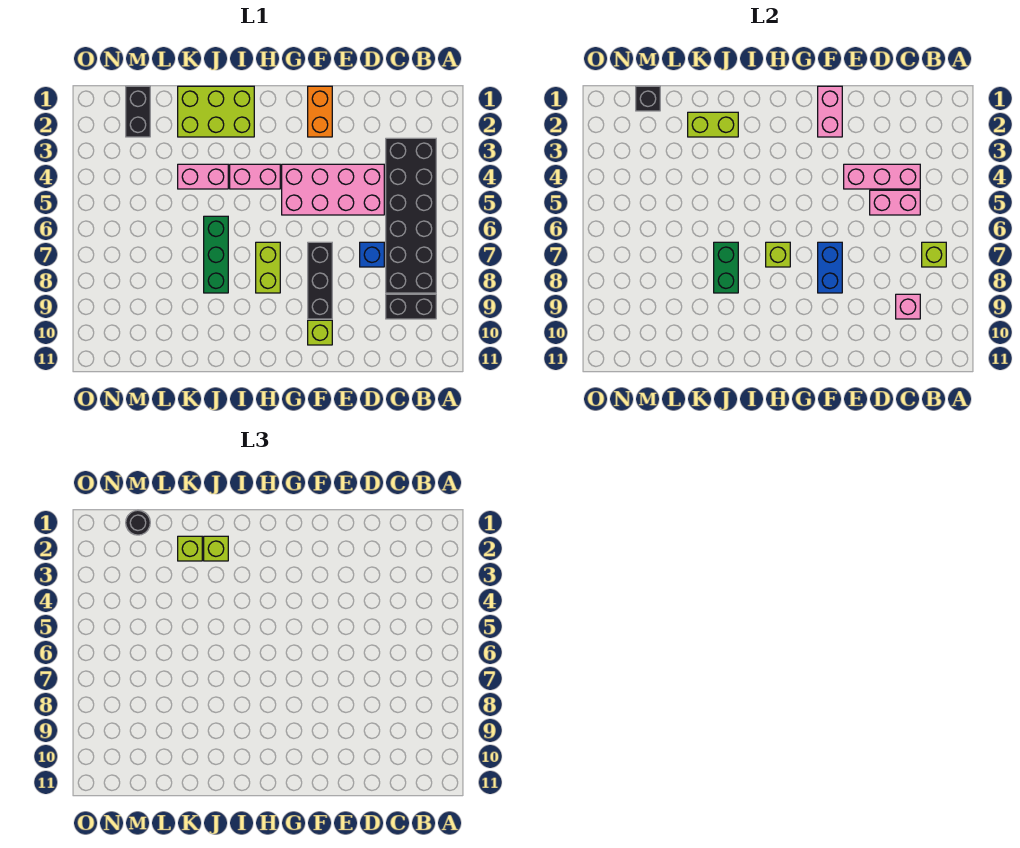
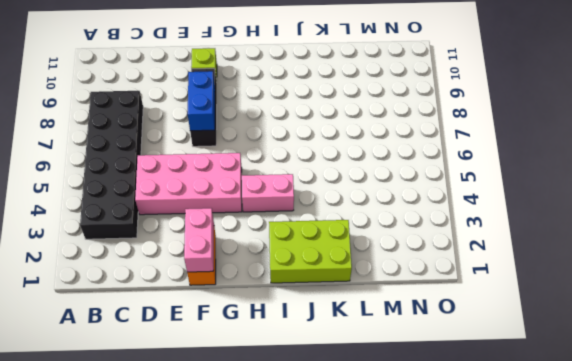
none -> black brick B9:C9 level 1
none -> blue brick D7 level 1
none -> lime brick H7:H8 level 1

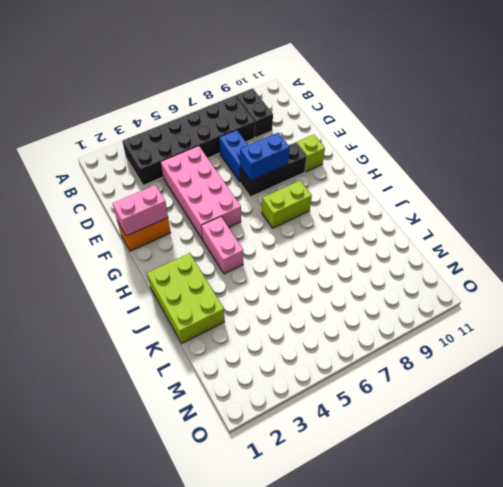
blue brick D7:E7 level 1 -> blue brick D7 level 1
none -> pink brick J4:K4 level 1
none -> green brick J6:J8 level 1
none -> black brick M1:M2 level 1

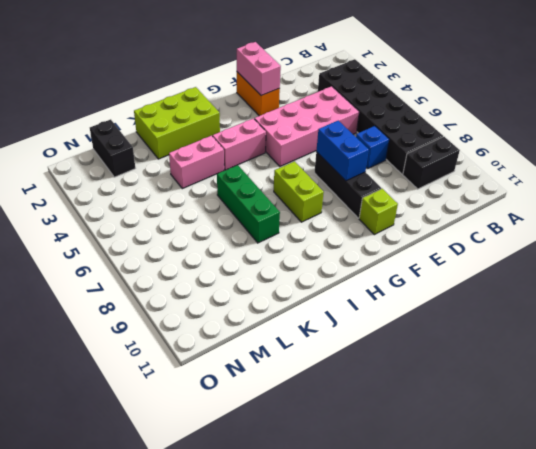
none -> lime brick B7 level 2
none -> pink brick C4:E4 level 2
none -> pink brick C5:D5 level 2

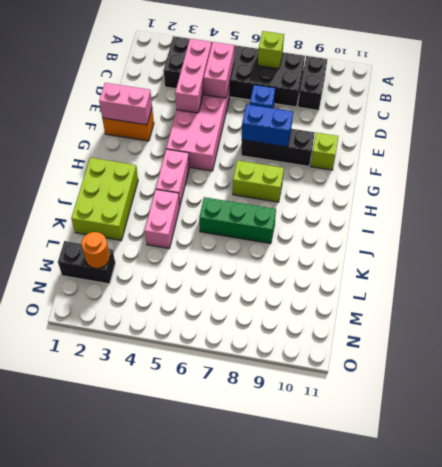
orange round brick M2 level 2 -> none
none -> pink brick C9 level 2
none -> lime brick H7 level 2
none -> lime brick J2:K2 level 2

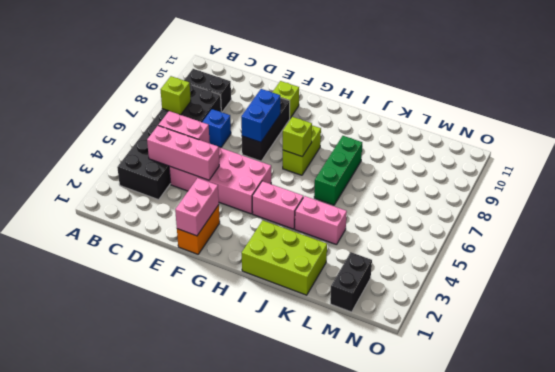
none -> pink brick C9 level 2
none -> lime brick J2:K2 level 2
none -> green brick J7:J8 level 2

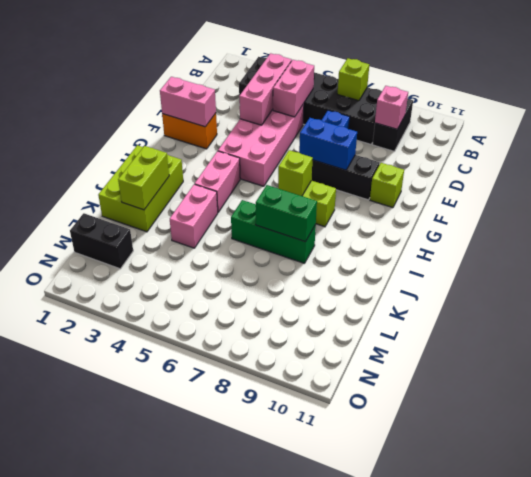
none -> black brick M1 level 2
none -> lime brick J2 level 3
none -> lime brick K2 level 3

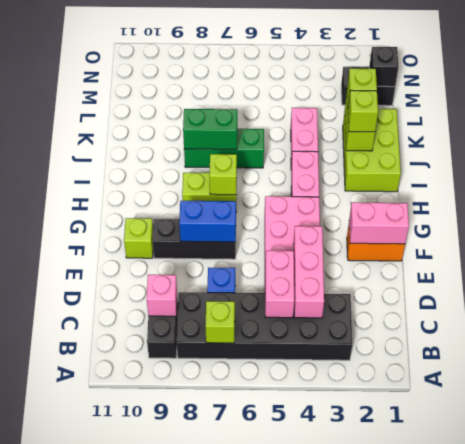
none -> black round brick M1 level 3

